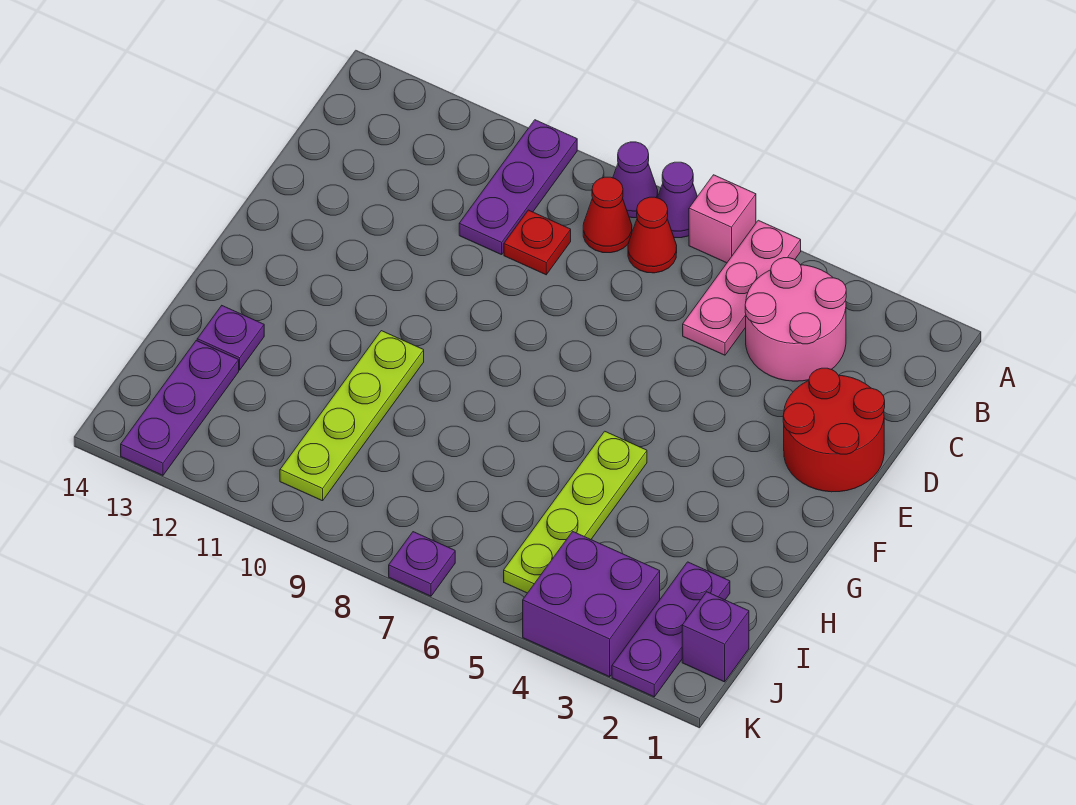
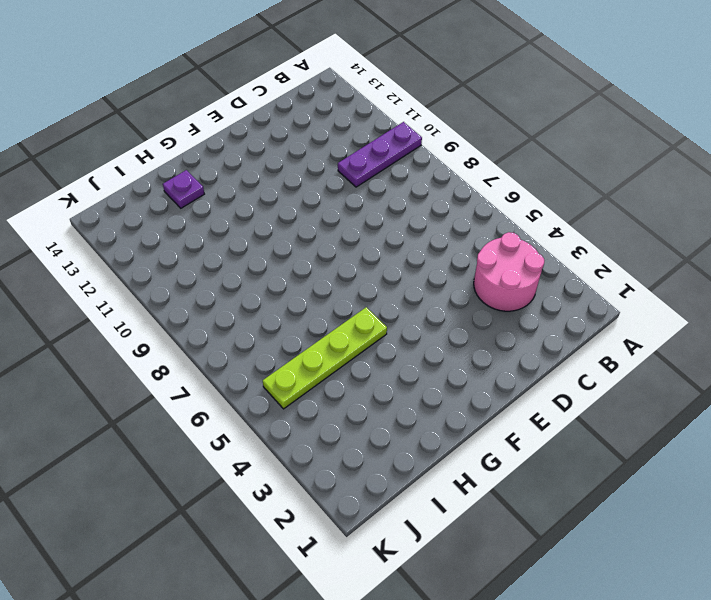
none -> pink plate A5:C5 level 1
none -> pink brick A6 level 1
none -> purple cone A7 level 1

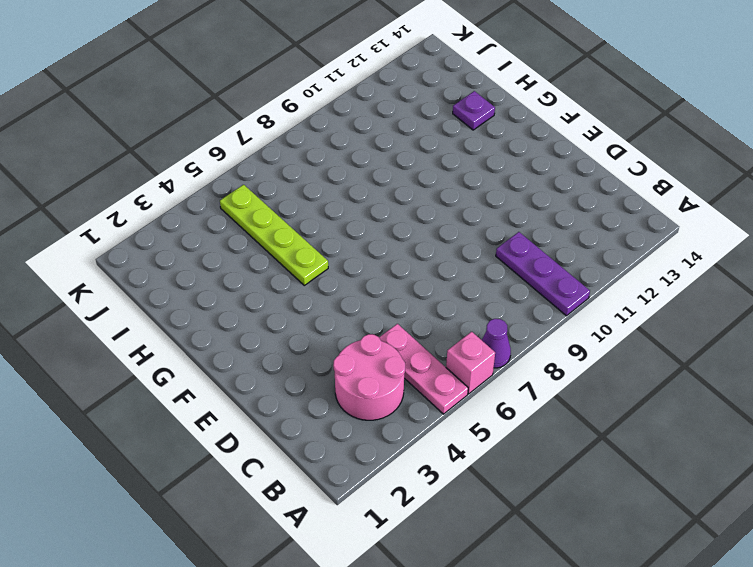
none -> purple cone A8 level 1
none -> red cone B7 level 1
none -> red cone B8 level 1

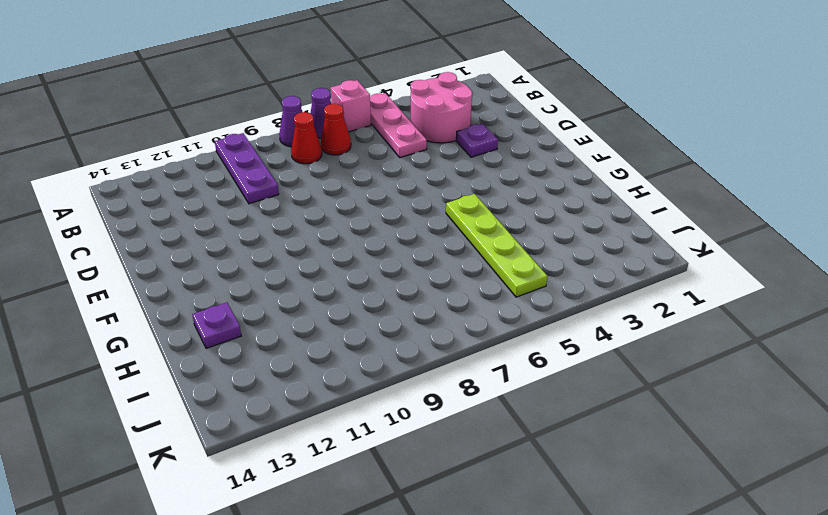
purple plate D3 level 1 -> purple plate K7 level 1
none -> red plate C9 level 1
none -> red round brick D1:E2 level 1
none -> lime plate G10:J10 level 1

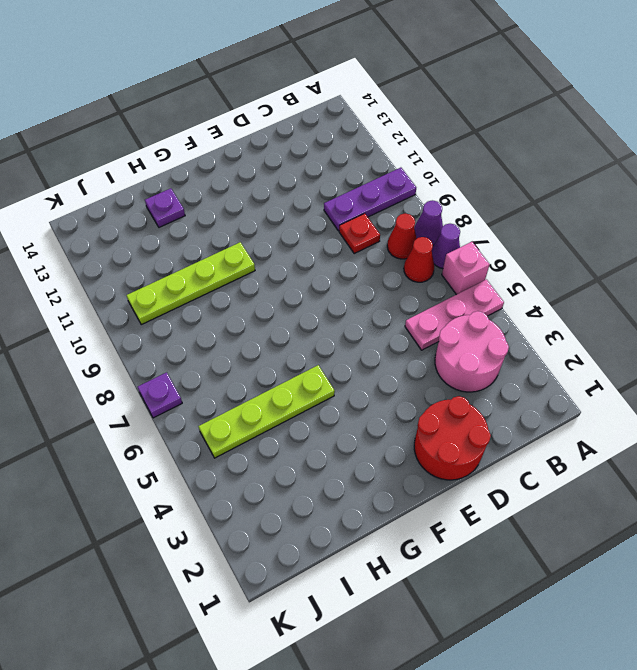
none -> purple plate I2:K2 level 1
none -> purple plate I13:K13 level 1
none -> purple brick J1 level 1

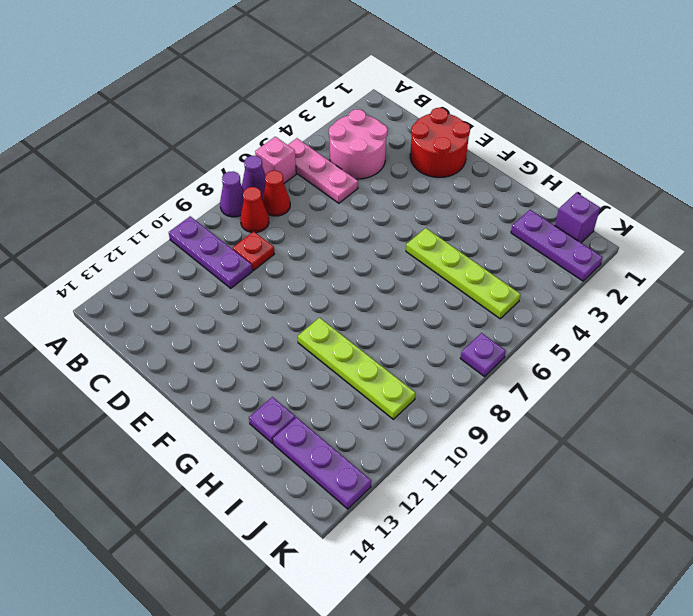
none -> purple brick J3:K4 level 1

